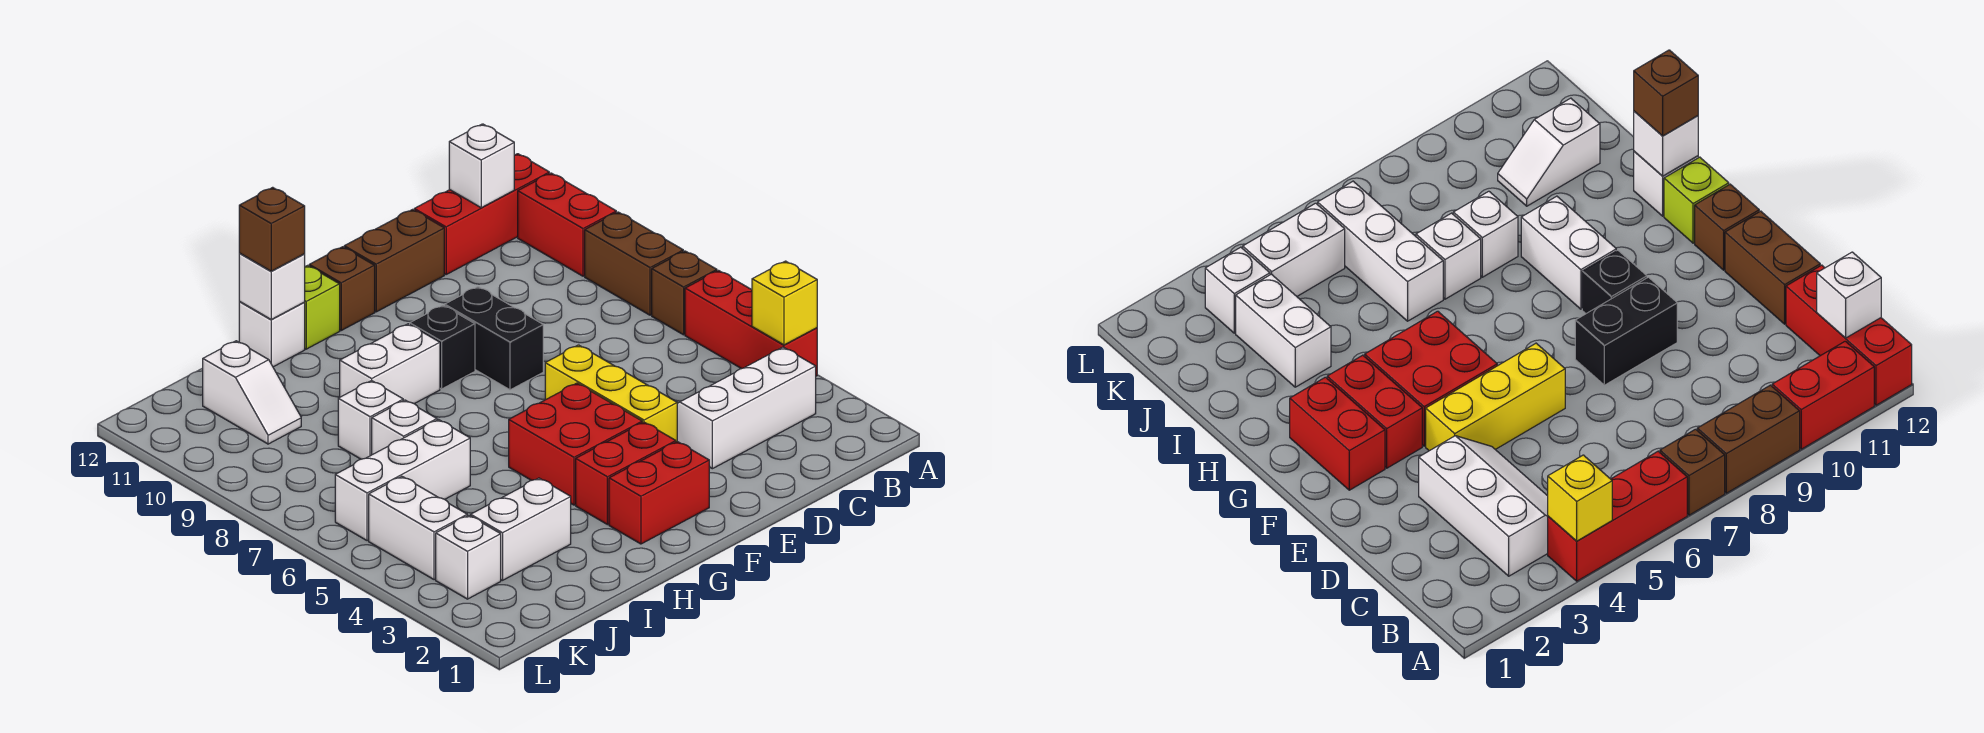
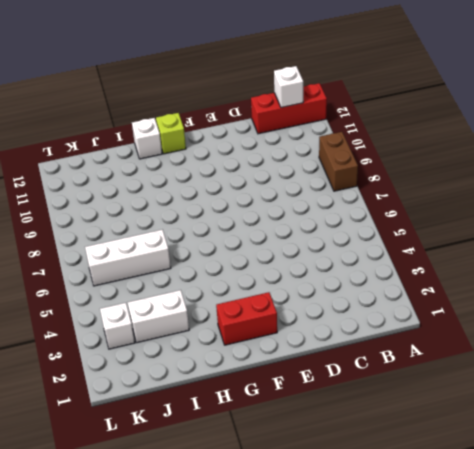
none -> red brick A4:A6 level 1
none -> brown brick A7 level 1
none -> red brick A10:A11 level 1

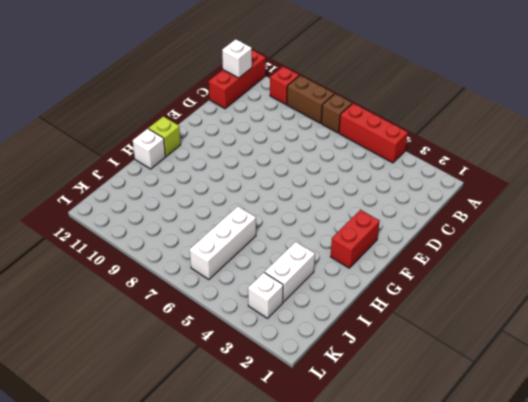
red brick A10 level 1 -> red brick A10:A11 level 1
none -> white slope B3:D4 level 1 top 3
none -> brown brick D12:E12 level 1
none -> yellow brick E4:E6 level 1

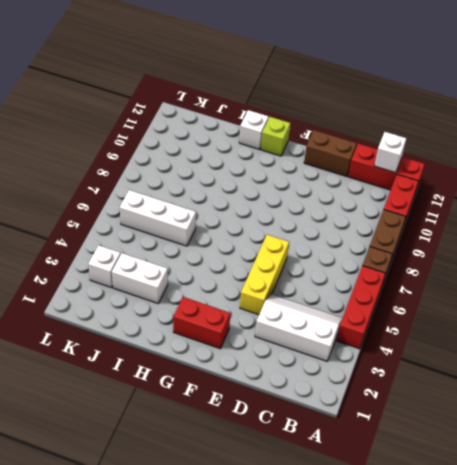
none -> black brick E8:E9 level 1
none -> red brick F3:G3 level 1
none -> red brick F4:G5 level 1

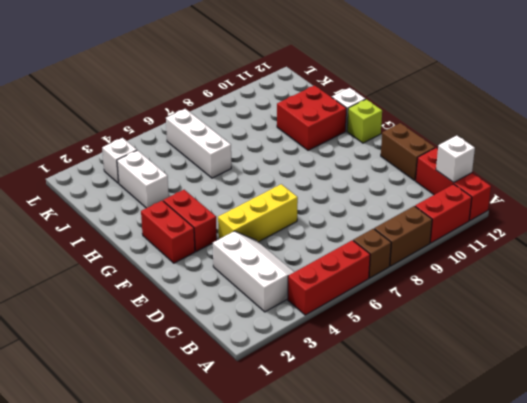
red brick H10:I11 level 1 -> red brick F4:G5 level 1
none -> black brick E8:E9 level 1
none -> black brick F9 level 1
none -> brown brick F12 level 1

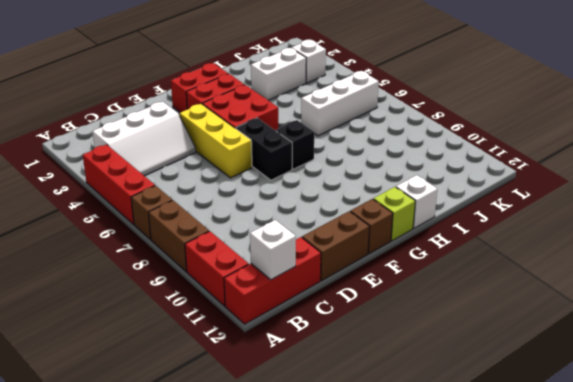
black brick F6:F7 level 1 -> black brick E8:E9 level 1
black brick G7 level 1 -> black brick F9 level 1
none -> white brick G9:H9 level 1
none -> white brick I7 level 1
none -> white brick I8 level 1

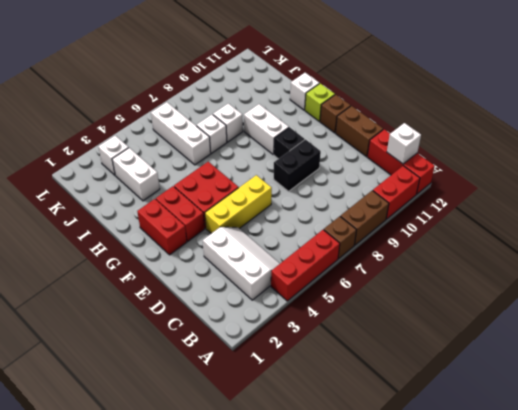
none -> white slope J10:J11 level 1 top 11
none -> white brick K4:K5 level 1
none -> yellow brick A4 level 2

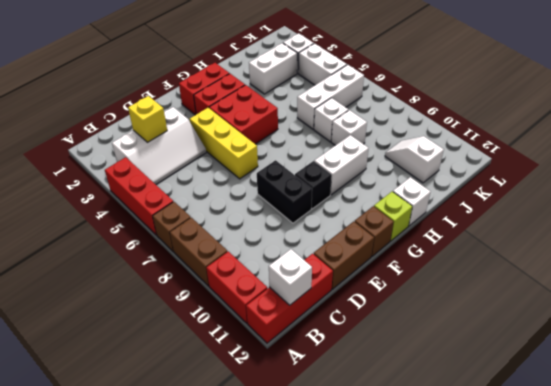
yellow brick C3 level 2 -> yellow brick A4 level 2
none -> white brick H12 level 2
none -> brown brick H12 level 3

